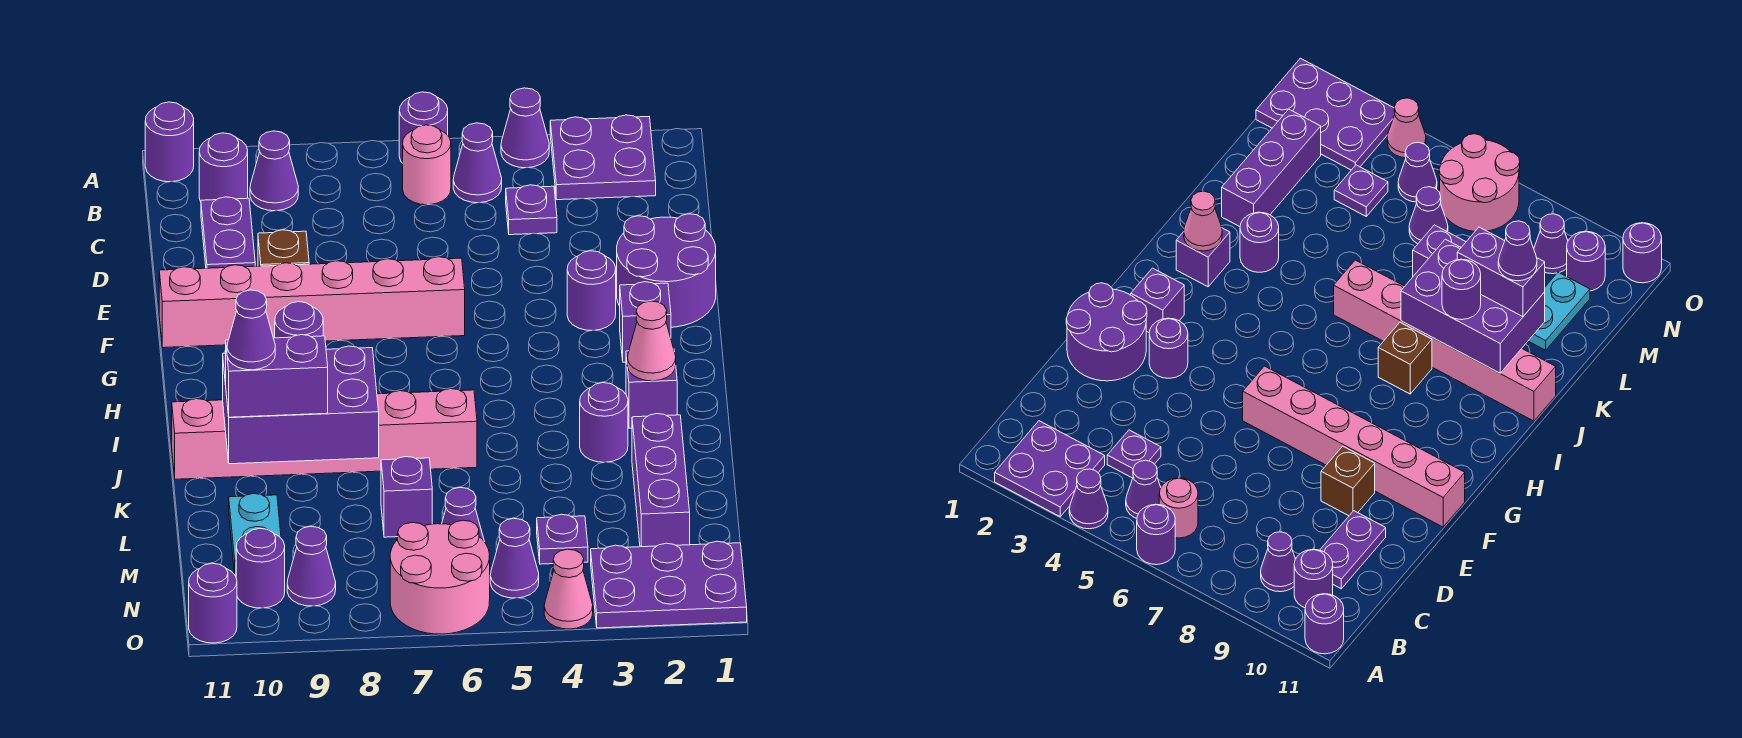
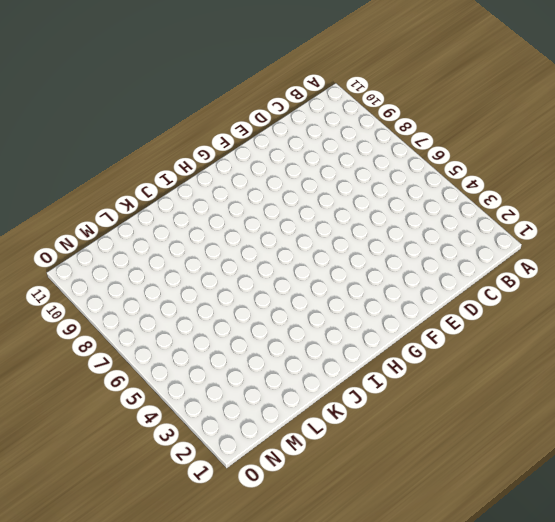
none -> purple plate A2:B3 level 1
none -> purple cone A4 level 1
none -> purple round brick A6 level 1
none -> purple round brick A11 level 1

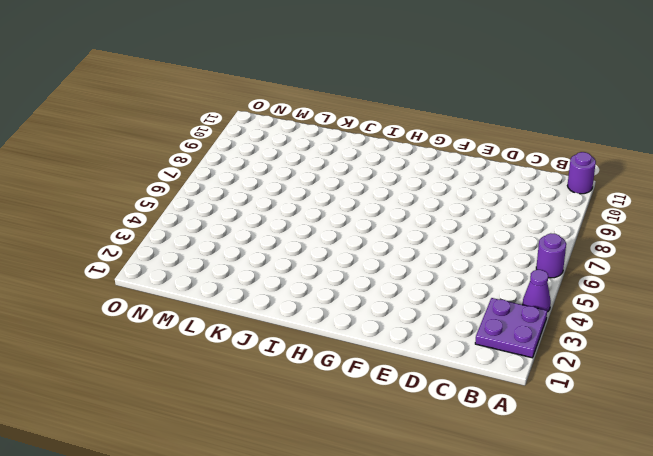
none -> purple cone B5 level 1
none -> pink round brick B6 level 1
none -> purple cone B9 level 1
none -> purple round brick B10 level 1

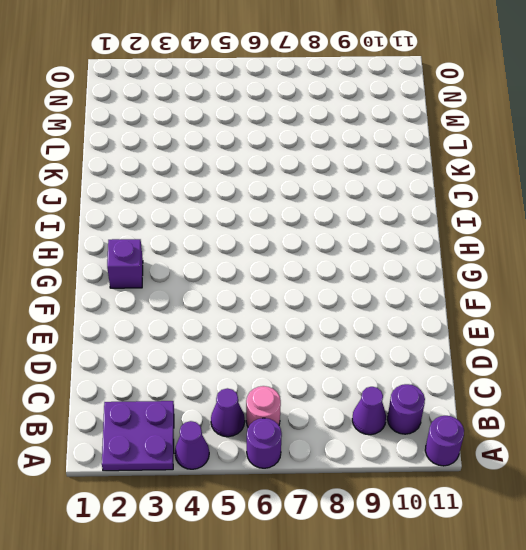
none -> purple plate C4 level 1
none -> purple plate C10:D10 level 1
none -> purple round brick E1:F2 level 1
none -> brown brick E9 level 1

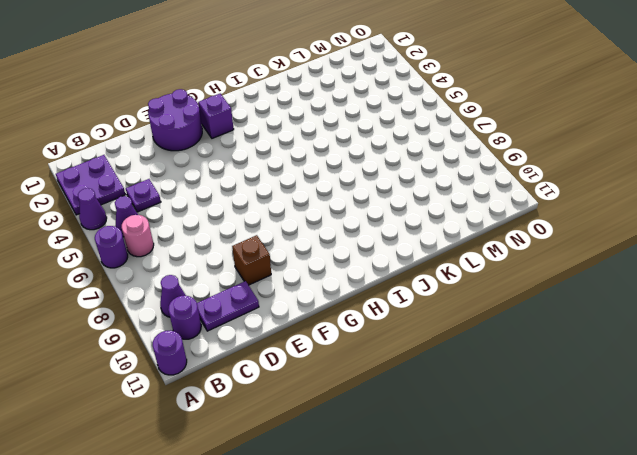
none -> purple round brick F3 level 1
none -> pink brick F6:F11 level 1
none -> purple brick I2 level 1
none -> brown brick I8 level 1

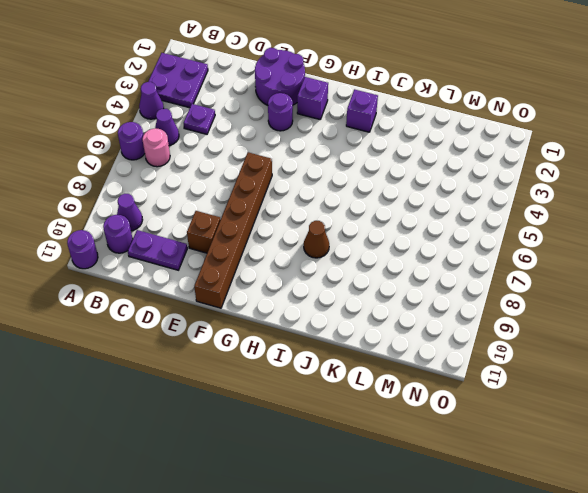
brown brick F6:F11 level 1 -> pink brick F6:F11 level 1
brown cone I8 level 1 -> brown brick I8 level 1
none -> purple round brick J3 level 1
none -> pink brick J6:J11 level 1
none -> purple brick K2:M2 level 1
none -> purple brick L7 level 1

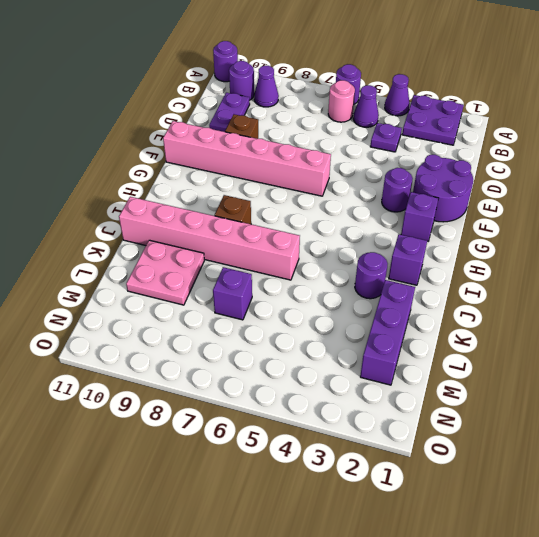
pink plate K9:L10 level 1 -> cyan plate L10:M10 level 1
none -> purple plate M4 level 1
none -> purple cone M6 level 1
none -> purple plate N1:O3 level 1
none -> purple cone N5 level 1

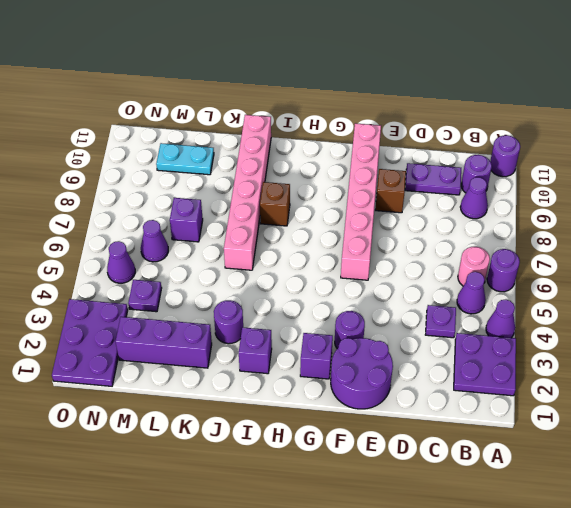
none -> pink round brick N6:O7 level 1
none -> purple cone N9 level 1
none -> purple round brick N10 level 1
none -> pink cone O4 level 1

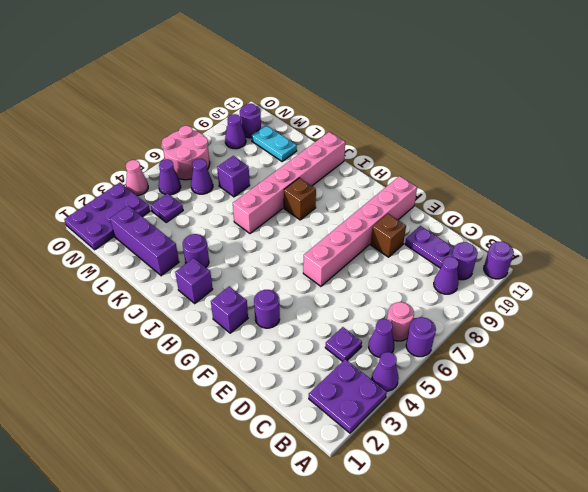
none -> purple round brick E1:F2 level 1
none -> purple round brick O11 level 1
none -> pink cone I2 level 2
none -> purple brick J8:K10 level 2

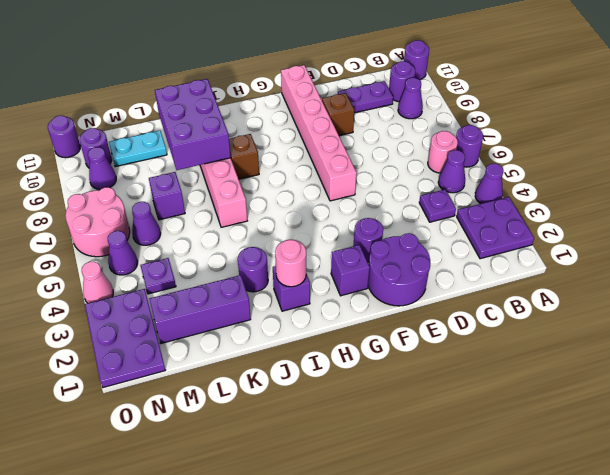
pink round brick I2 level 2 -> pink cone I2 level 2
none -> purple round brick J9 level 3
none -> purple brick K9:K10 level 3
none -> purple cone K10 level 4

